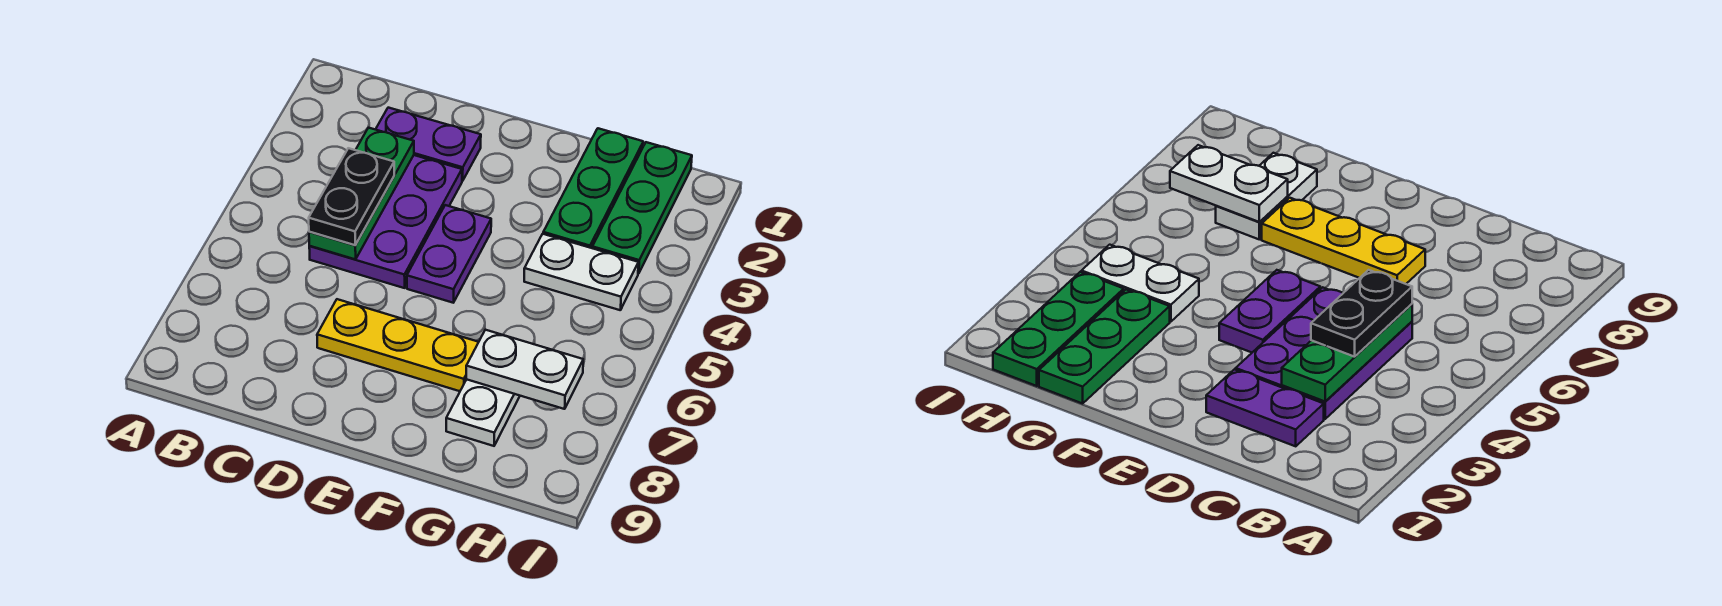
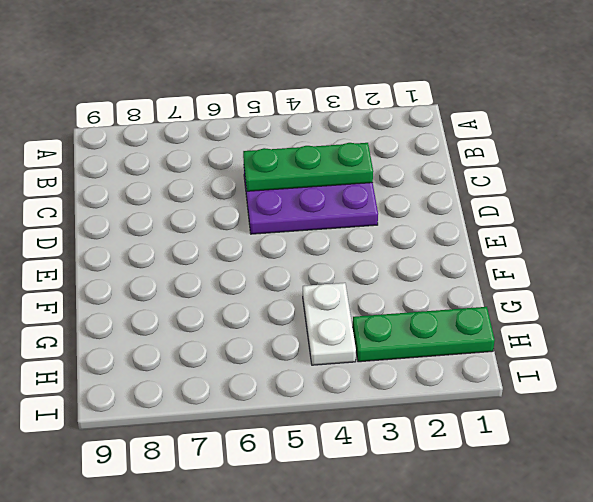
none -> purple plate C2:D2 level 1
none -> yellow plate D7:F7 level 1

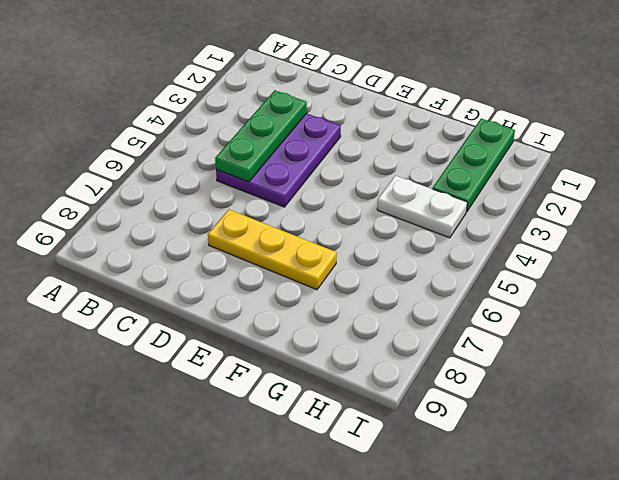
none -> purple plate C2:D2 level 1
none -> purple plate E4:E5 level 1

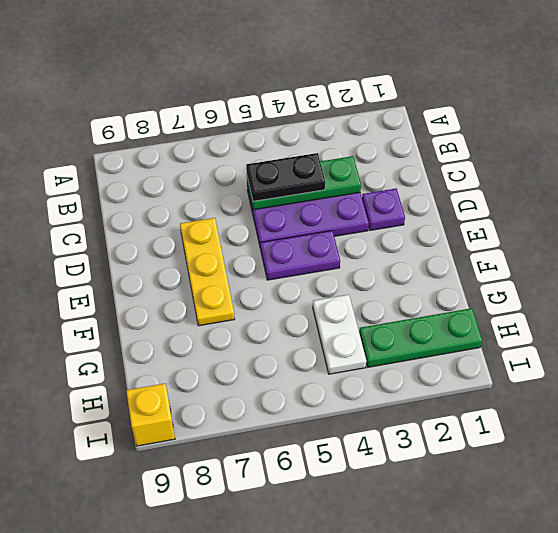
purple plate D2 level 1 -> purple plate C2:D2 level 1
yellow brick I9 level 1 -> none
none -> green plate G1:G3 level 1
none -> white plate G7:G8 level 1

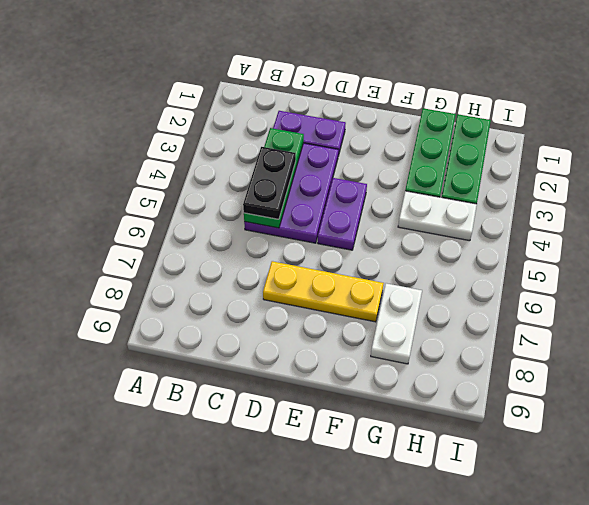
none -> white plate G7:H7 level 2

